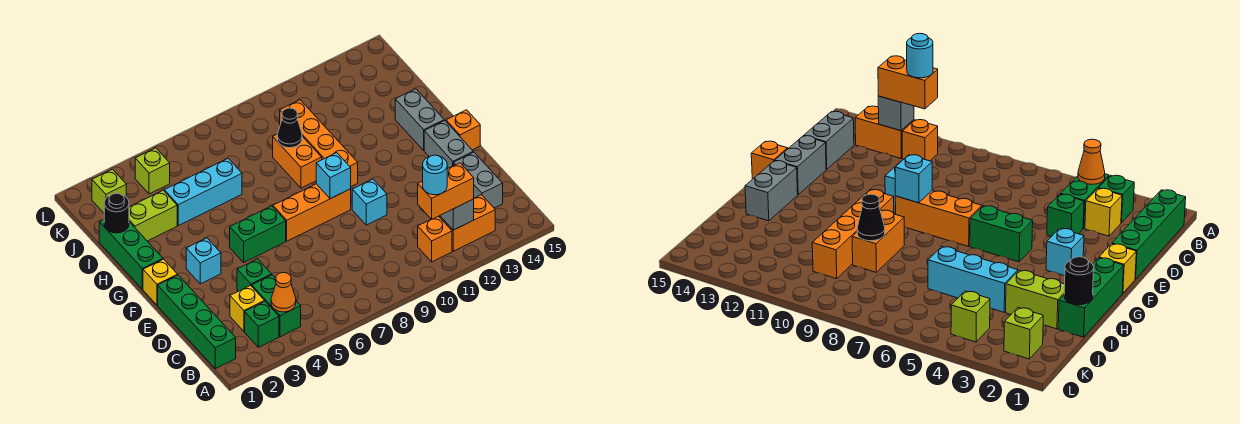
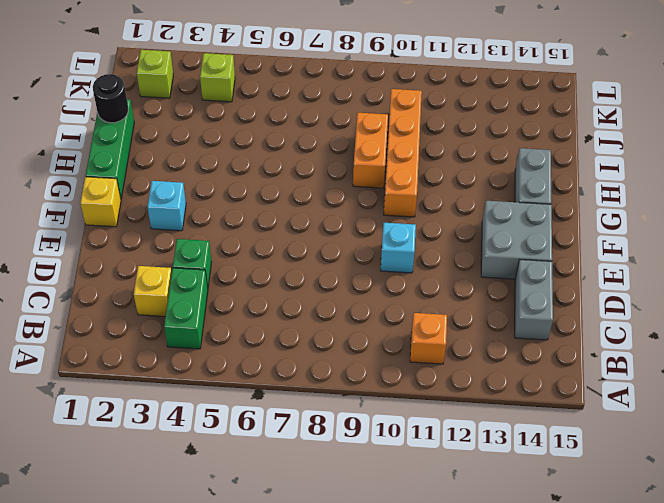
grey brick E13:F14 level 1 -> grey brick E14:F14 level 1
none -> green brick B1:E1 level 1
none -> green brick B3 level 1
none -> orange brick B12:B13 level 1
none -> green brick F5:F6 level 1

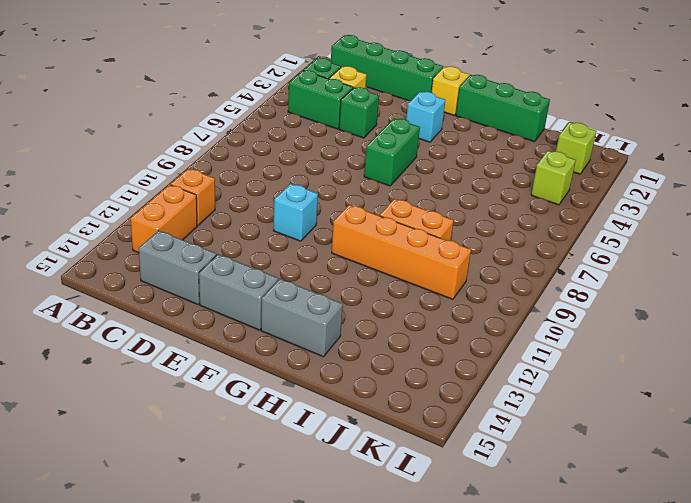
none -> orange brick F7:F9 level 1
none -> orange brick F15 level 1
none -> lime brick I2:I3 level 1
none -> cyan brick I4:I6 level 1

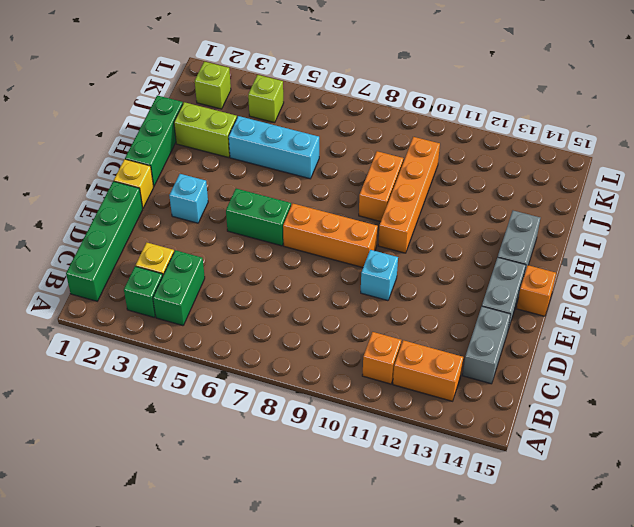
none -> green brick D4 level 1
none -> orange cone B4 level 2
none -> grey brick B12 level 2
none -> cyan brick F9 level 2

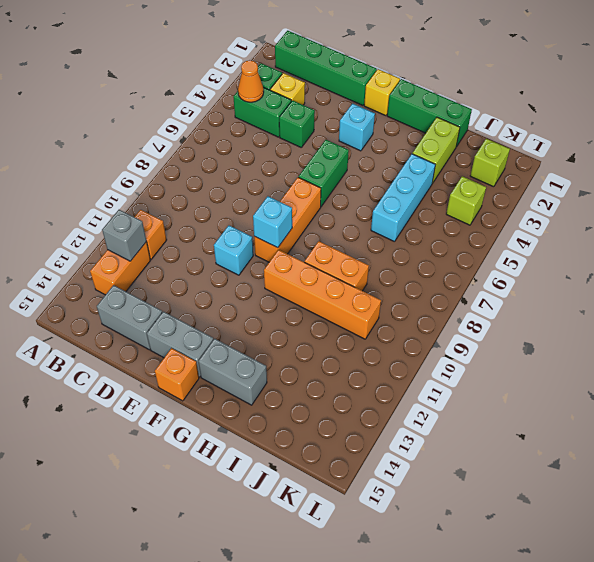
none -> black round brick I1 level 2
none -> black cone I9 level 2
none -> orange brick B11:B12 level 3
none -> cyan round brick B11 level 4

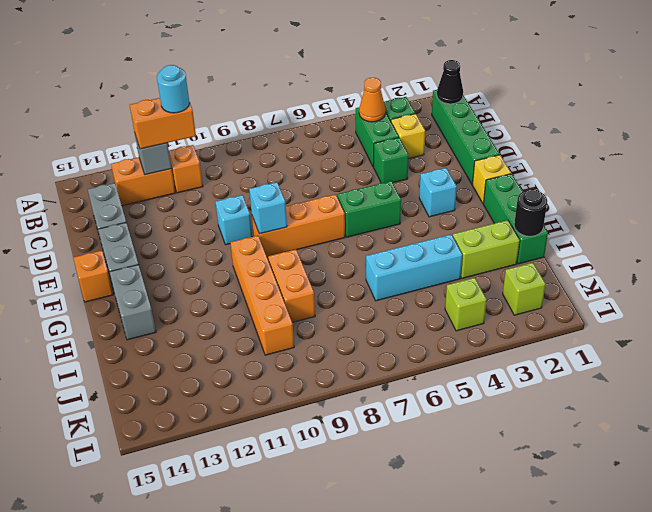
black cone B1 level 2 -> black cone I9 level 2

